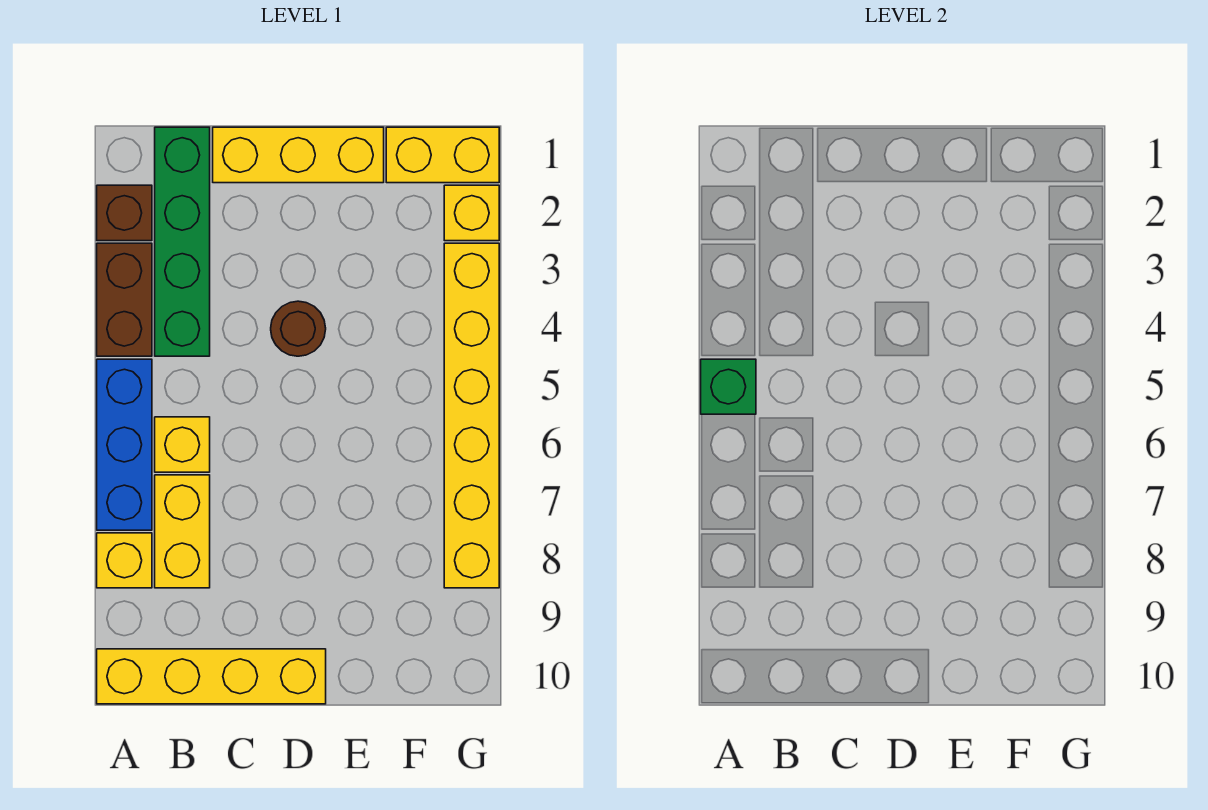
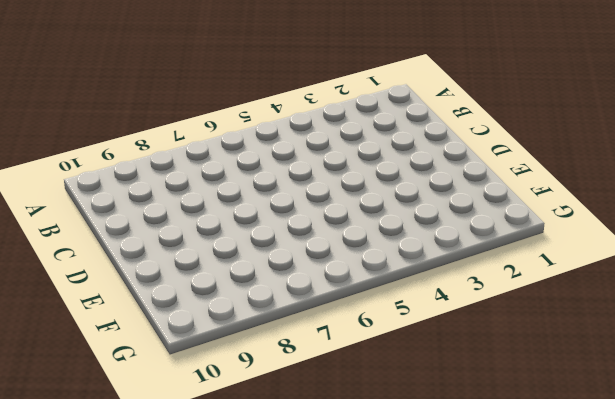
none -> brown brick A2 level 1
none -> brown brick A3:A4 level 1
none -> blue brick A5:A7 level 1

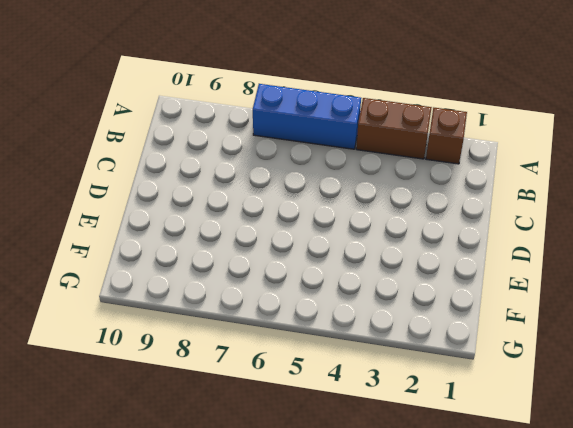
none -> yellow brick A8 level 1
none -> yellow brick A10:D10 level 1
none -> green brick B1:B4 level 1

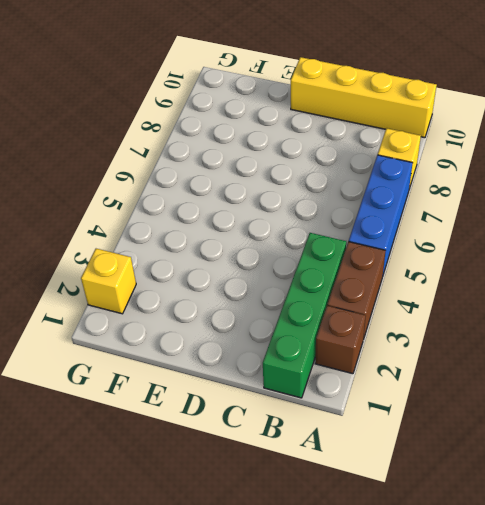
none -> yellow brick B6 level 1
none -> yellow brick B7:B8 level 1
none -> yellow brick C1:E1 level 1

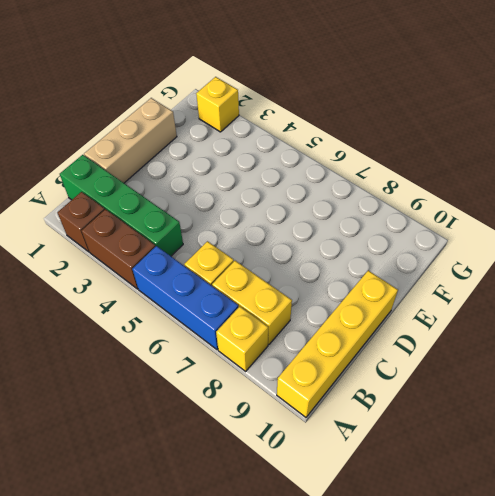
tan brick C1:E1 level 1 -> yellow brick C1:E1 level 1
none -> brown round brick D4 level 1
none -> yellow brick F1:G1 level 1
none -> yellow brick G3:G8 level 1

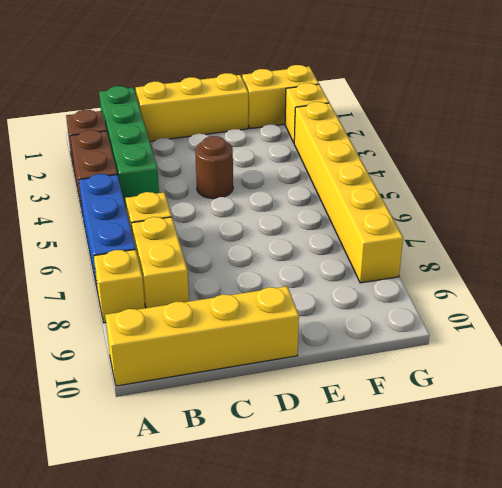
none -> green brick A5 level 2

